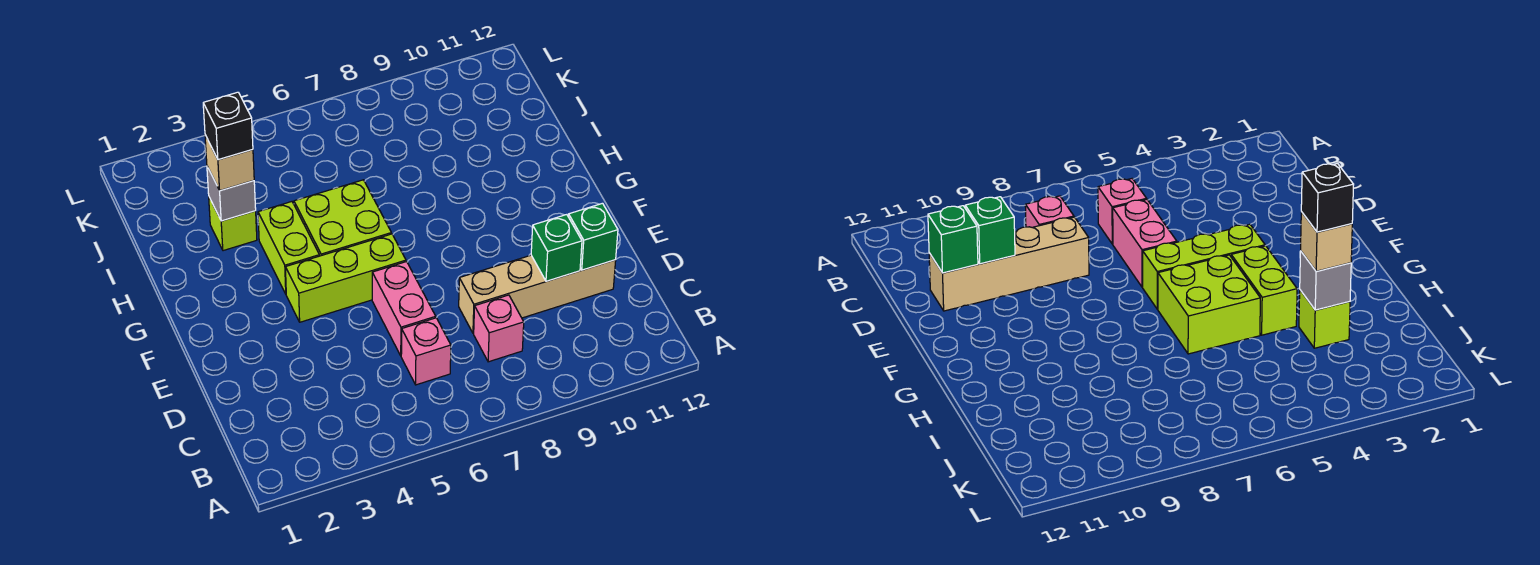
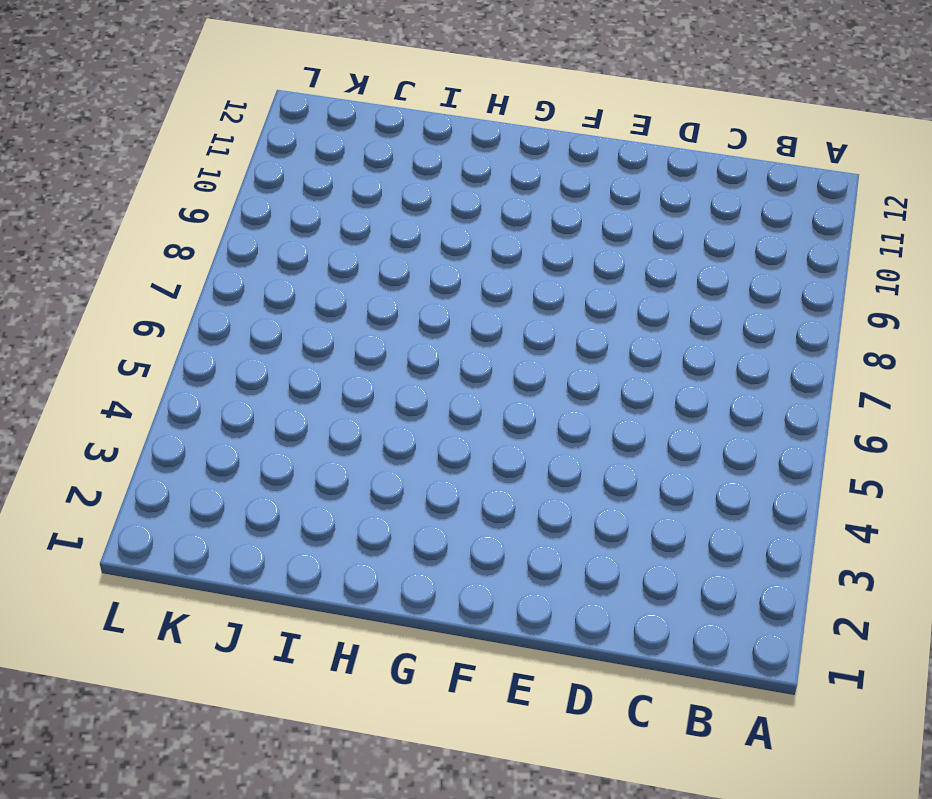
none -> pink brick C6 level 1
none -> pink brick C8 level 1
none -> pink brick D6:E6 level 1

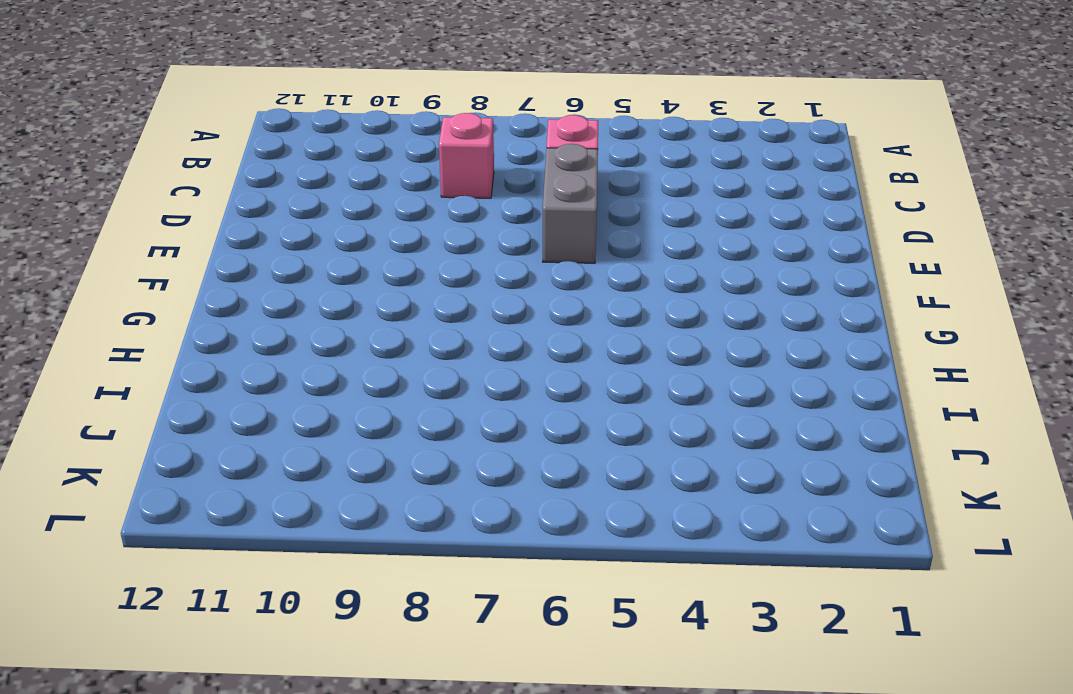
grey brick D6:E6 level 1 -> pink brick D6:E6 level 1
none -> tan brick D8:D11 level 1
none -> lime brick F4:F6 level 1
none -> lime brick G4:H4 level 1

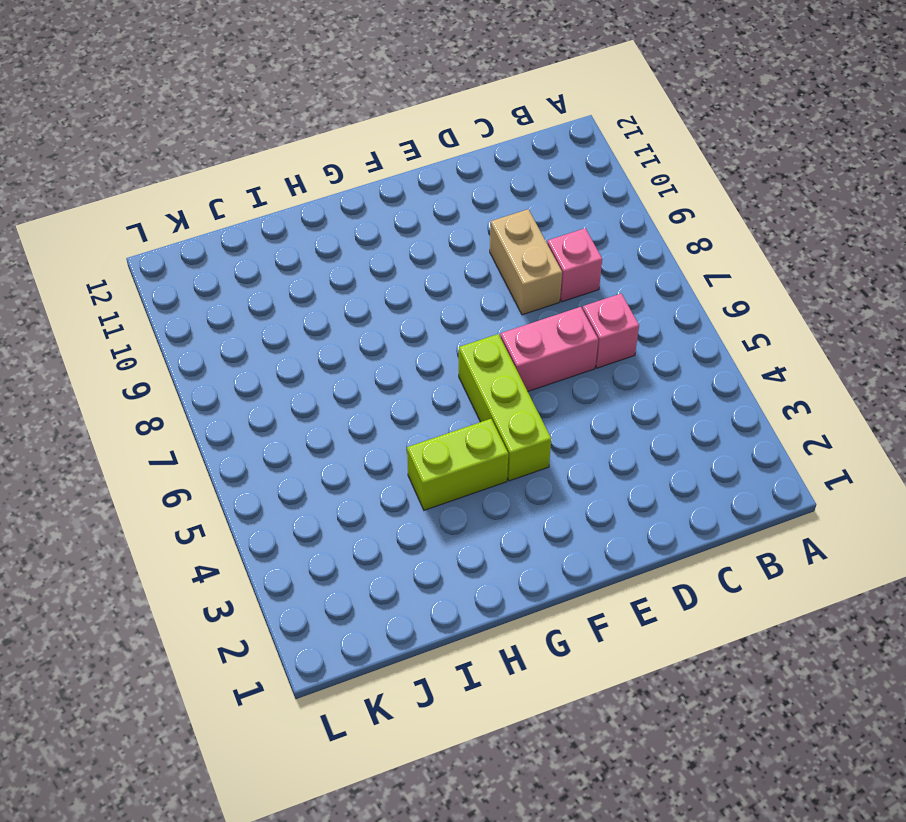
tan brick D8:D9 level 1 -> tan brick D8:D11 level 1
none -> lime brick G5:H6 level 1
none -> lime brick I3 level 1
none -> green brick D10 level 2

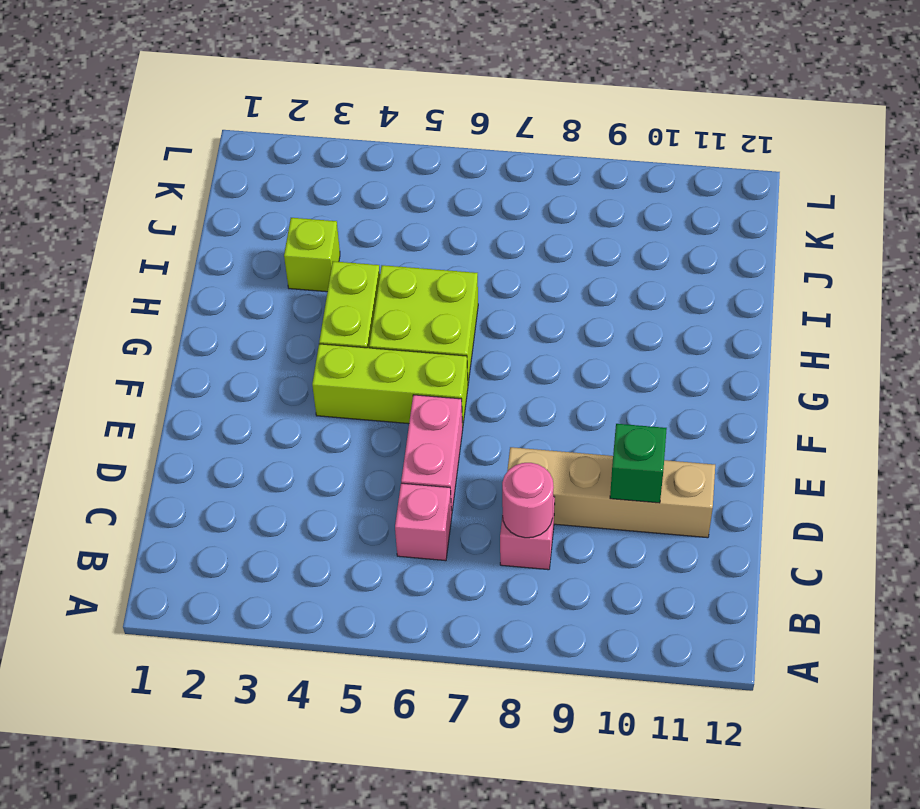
pink round brick C8 level 2 -> none
none -> green brick D11 level 2
none -> grey brick I3 level 2
none -> tan brick I3 level 3

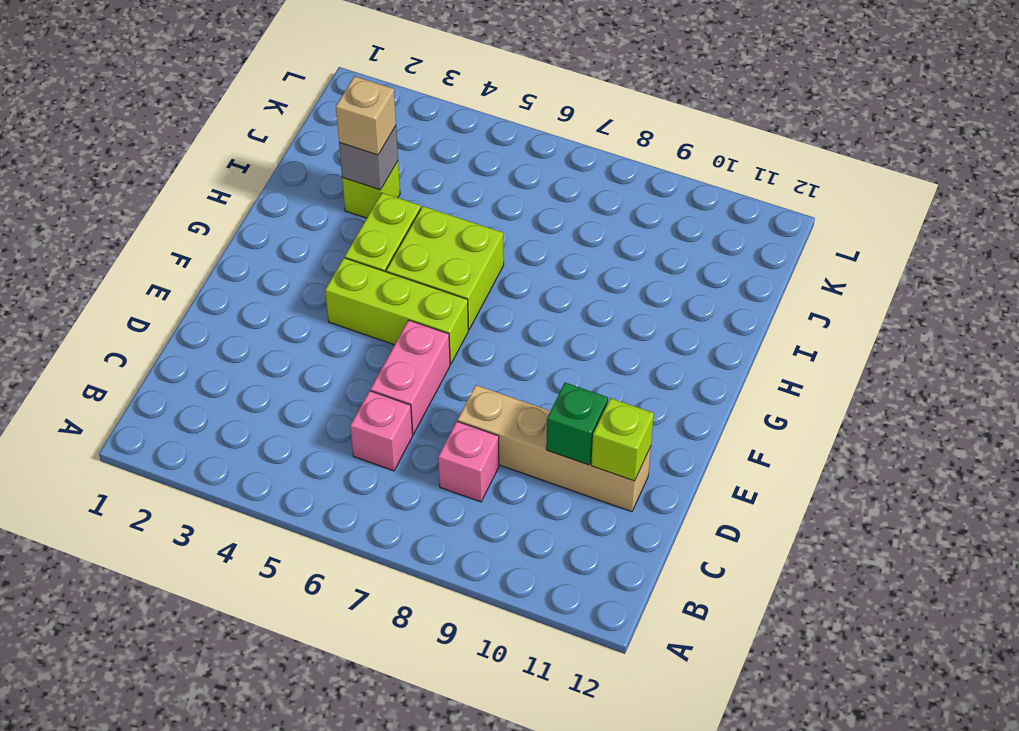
lime brick D11 level 2 -> green brick D11 level 2
none -> black brick I3 level 4

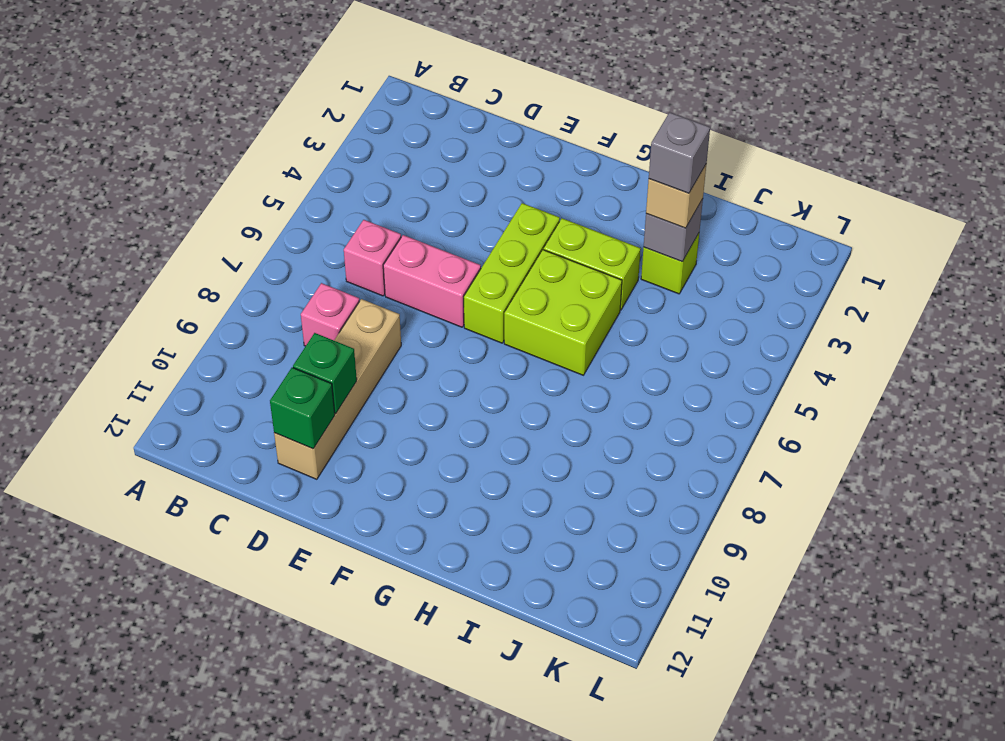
grey brick I3 level 4 -> black brick I3 level 4

